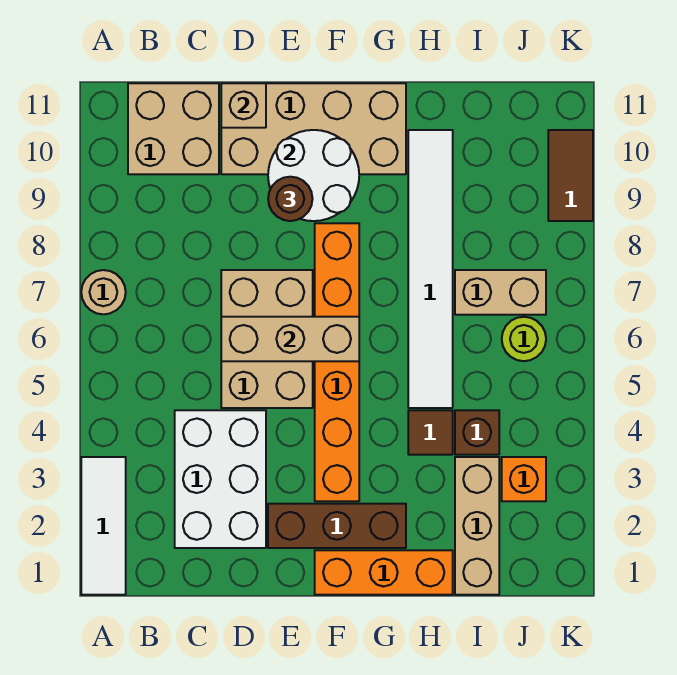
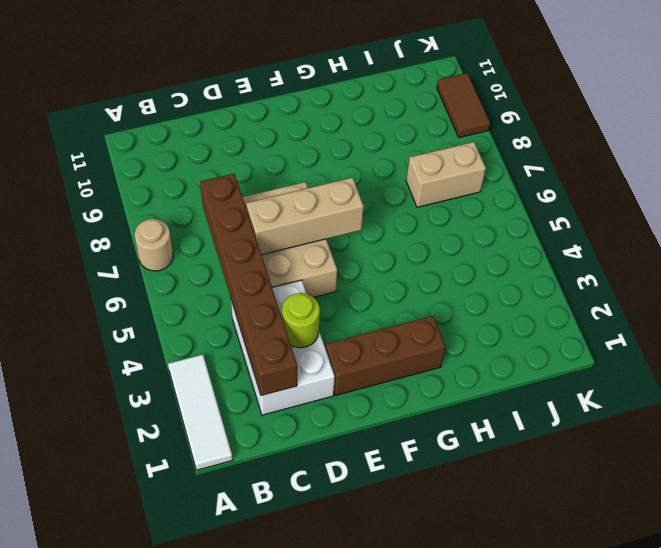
brown brick C2:C7 level 2 -> none
lime round brick D3 level 2 -> lime round brick J6 level 1
none -> tan brick B10:C11 level 1
none -> tan brick D10:G11 level 1
none -> orange brick F1:H1 level 1

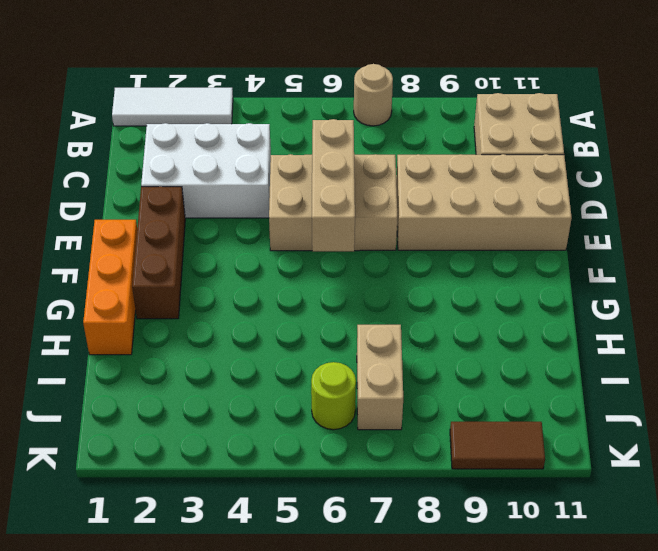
tan brick D8:E11 level 1 -> tan brick D10:G11 level 1
none -> orange brick F3:F8 level 1
none -> brown tile H4 level 1
none -> white tile H5:H10 level 1

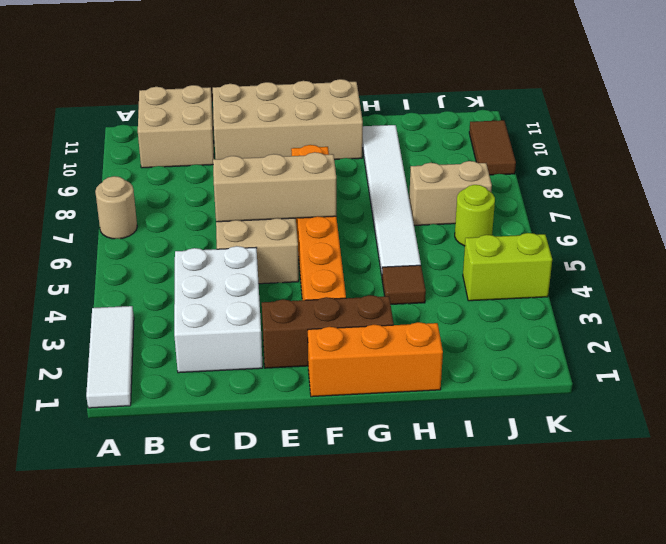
lime brick J4:K4 level 1 -> none
none -> tan brick I1:I3 level 1
none -> brown brick I4 level 1
none -> orange brick J3 level 1

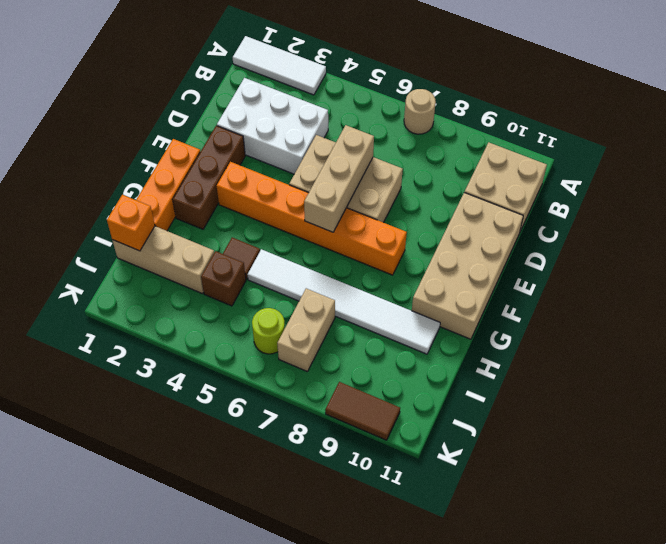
orange brick I1 level 2 -> orange brick J3 level 1
none -> tan brick D11 level 2
none -> white round brick E9:F10 level 2
none -> brown round brick E9 level 3

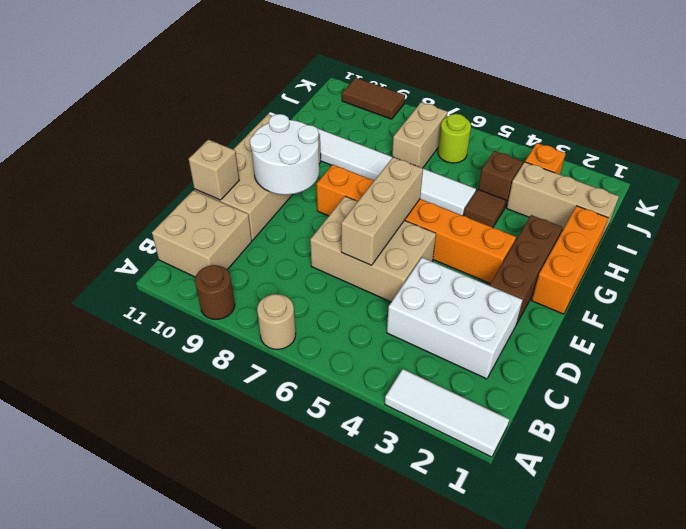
brown round brick A9 level 1 -> brown round brick E9 level 3

